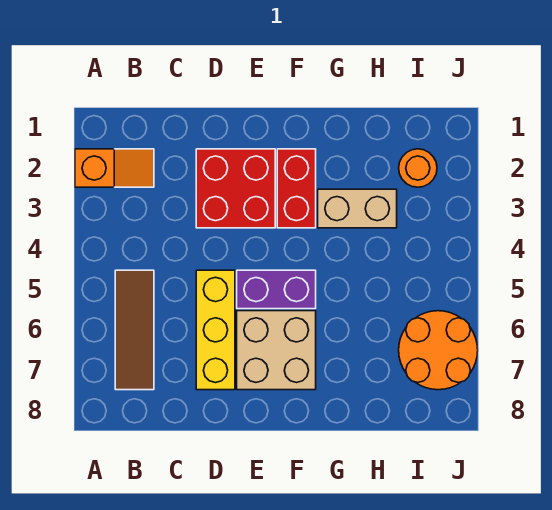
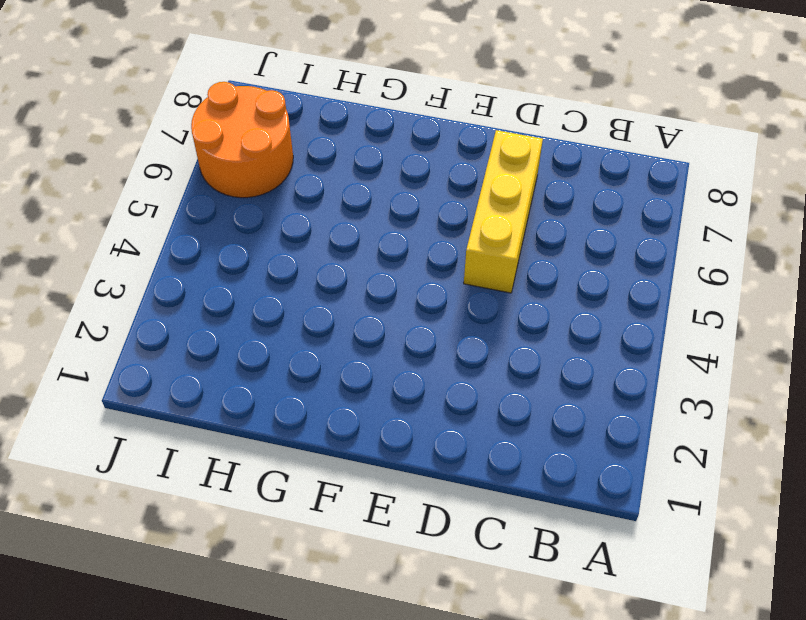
none -> orange slope A2:B2 level 1 top A
none -> brown tile B5:B7 level 1

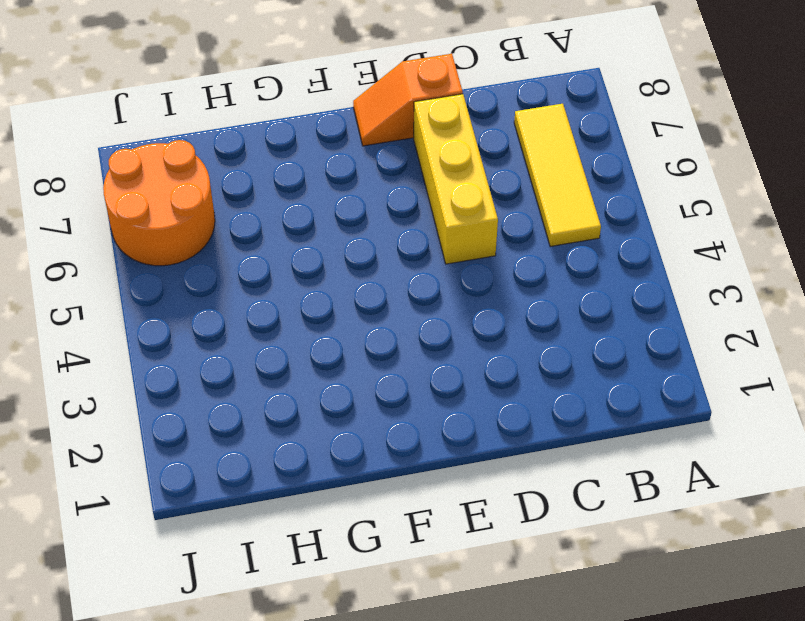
yellow tile B5:B7 level 1 -> brown tile B5:B7 level 1
orange slope D8:E8 level 1 top D -> orange slope A2:B2 level 1 top A
none -> red brick D2:E3 level 1
none -> purple brick E5:F5 level 1

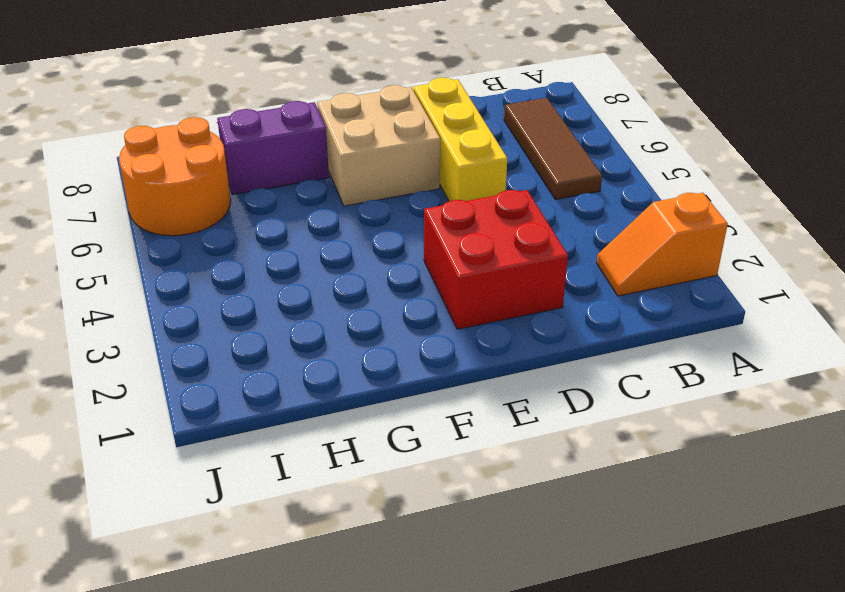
purple brick G7:H7 level 1 -> purple brick E5:F5 level 1
none -> red brick F2:F3 level 1
none -> tan brick G3:H3 level 1

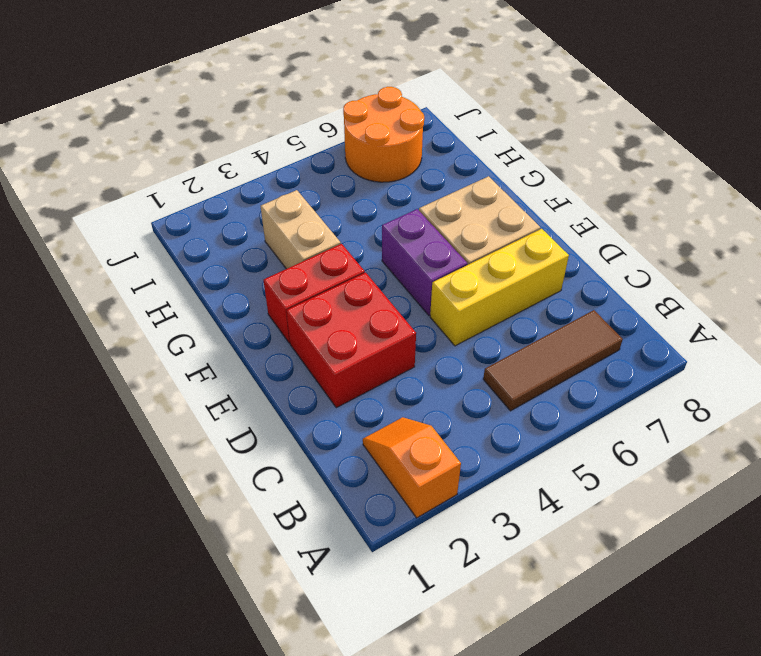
none -> orange round brick I2 level 1

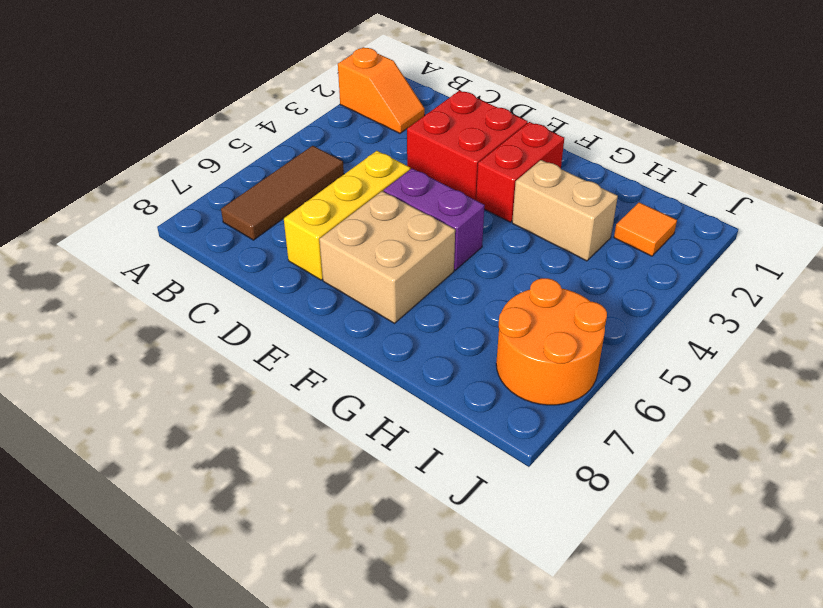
orange tile I2 level 1 -> orange round brick I2 level 1

